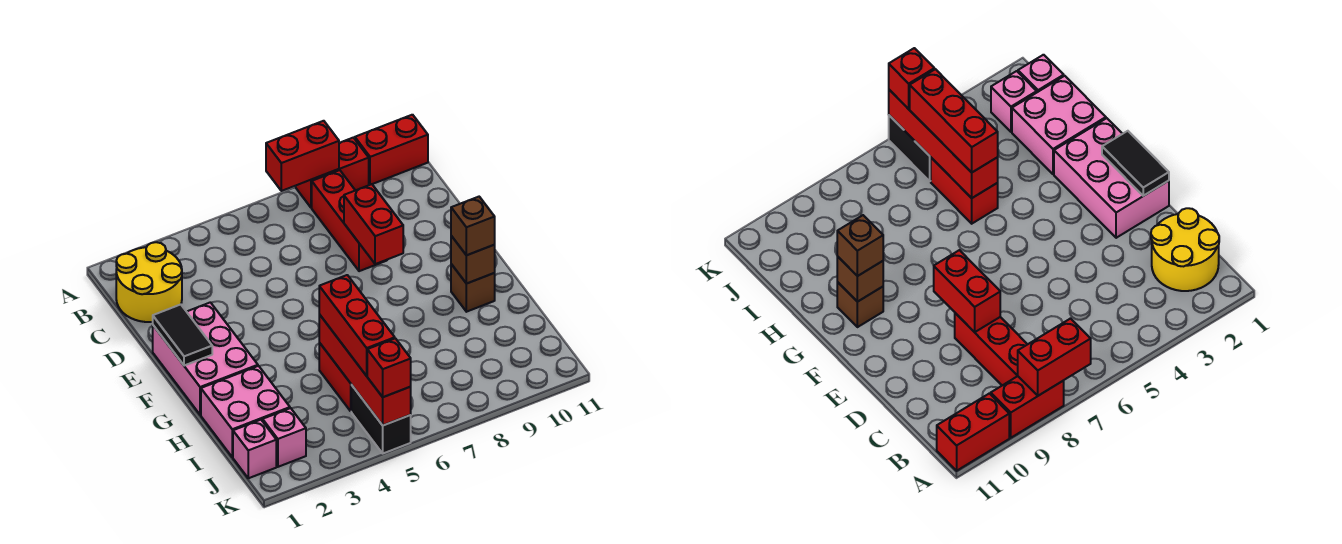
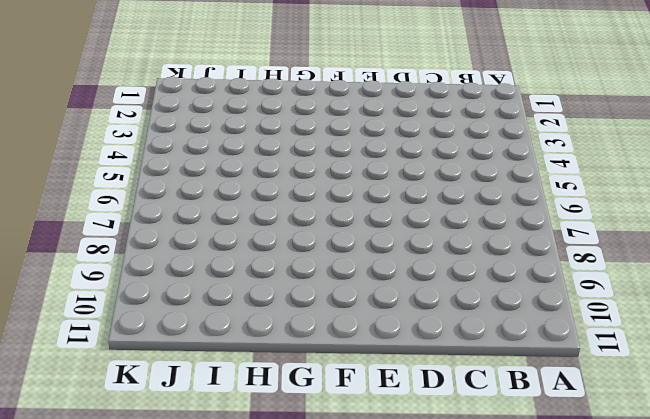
none -> red brick A8:A9 level 1
none -> red brick A10:A11 level 1
none -> yellow round brick B1:C2 level 1

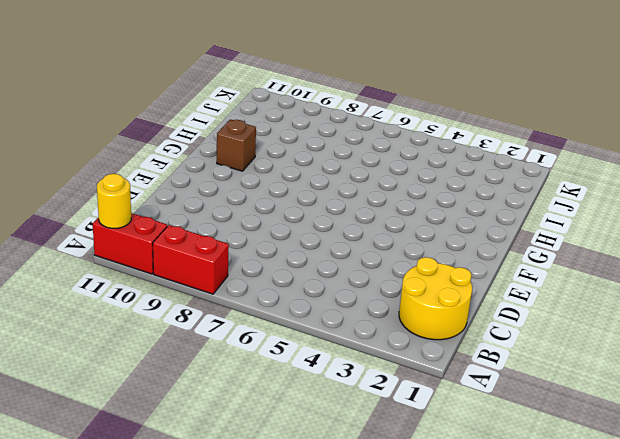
yellow round brick A11 level 2 -> none
none -> red brick B8:D8 level 1
none -> pink brick E1:G2 level 1
none -> pink brick H1:I2 level 1

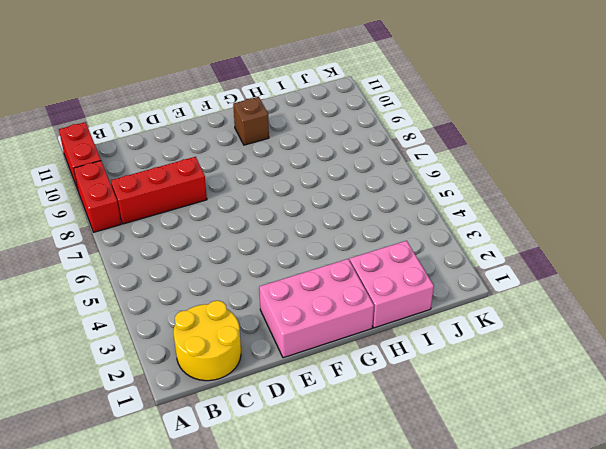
none -> red brick H5:I5 level 1
none -> pink brick J1 level 1
none -> pink brick J2 level 1

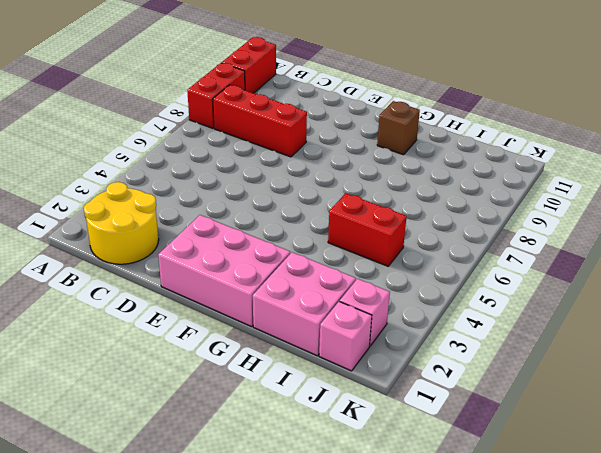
none -> black brick J5:K5 level 1
none -> red brick A7:A8 level 2
none -> red brick D8:E8 level 2

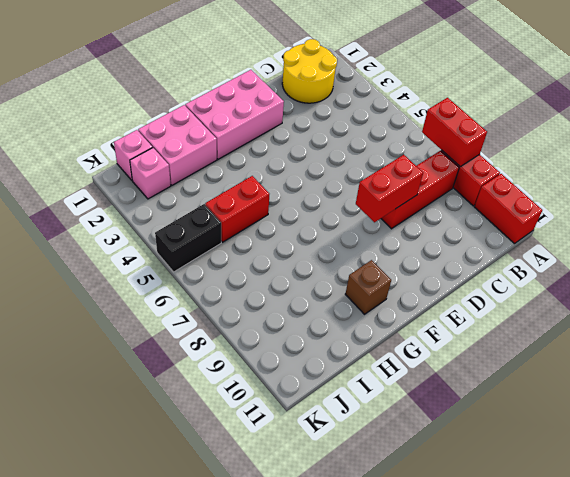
none -> black tile E1:F1 level 2
none -> brown brick G10 level 2
none -> red brick H5:K5 level 2

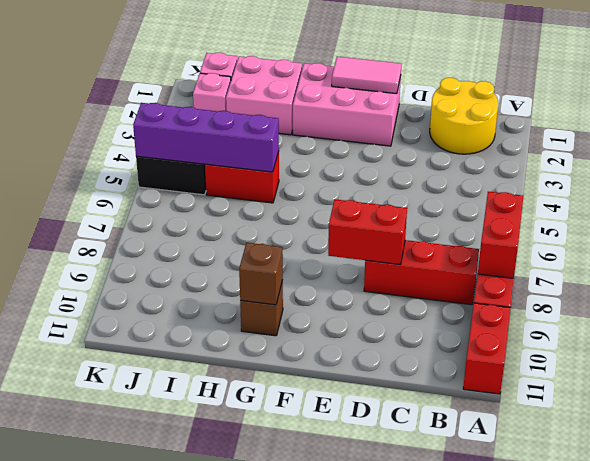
pink tile E1:F1 level 2 -> black tile E1:F1 level 2
purple brick H5:K5 level 2 -> red brick H5:K5 level 2
none -> brown brick G10 level 3
none -> red brick H5:J5 level 3
none -> red brick K5 level 3

